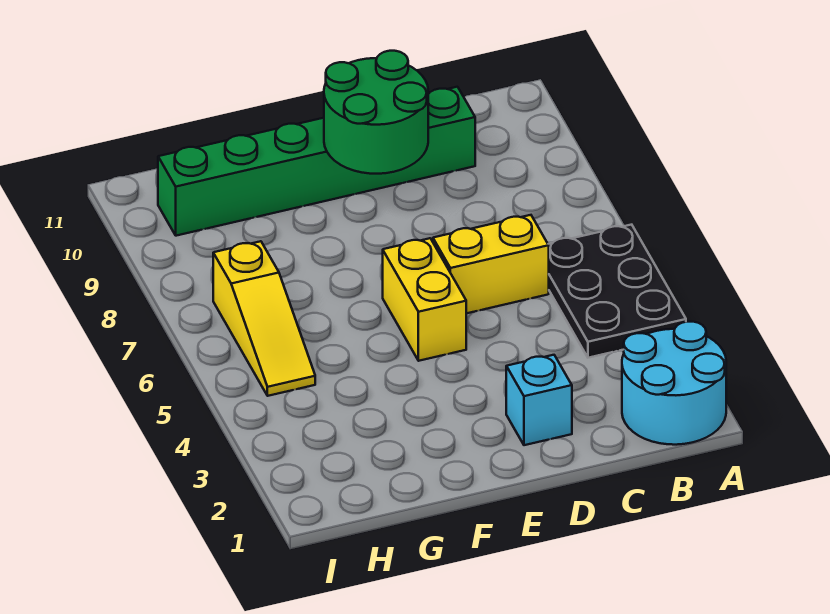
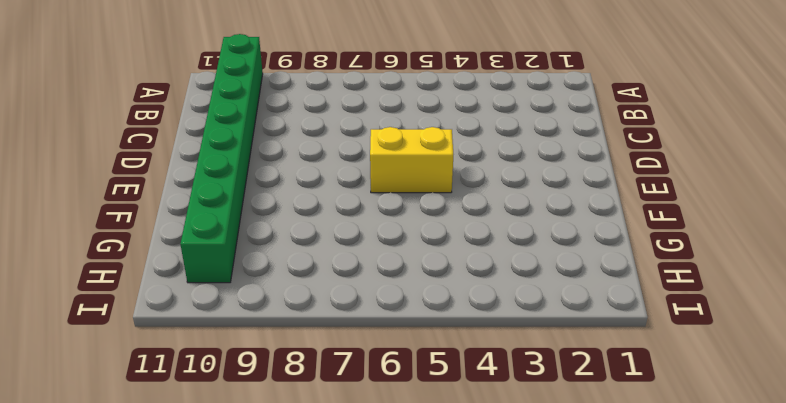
green brick A10:H10 level 1 -> green brick C10:H10 level 1
none -> cyan round brick A1:B2 level 1
none -> black plate A4:B6 level 1

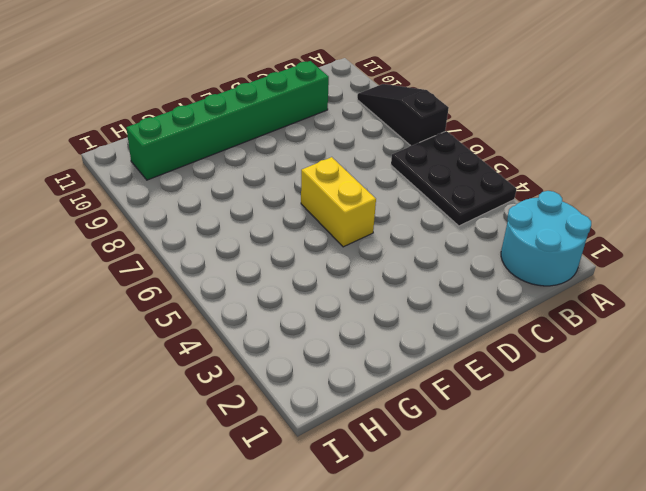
black slope A7:A9 level 1 top 7 -> none
none -> yellow brick C6:D6 level 1
none -> cyan brick D2 level 1

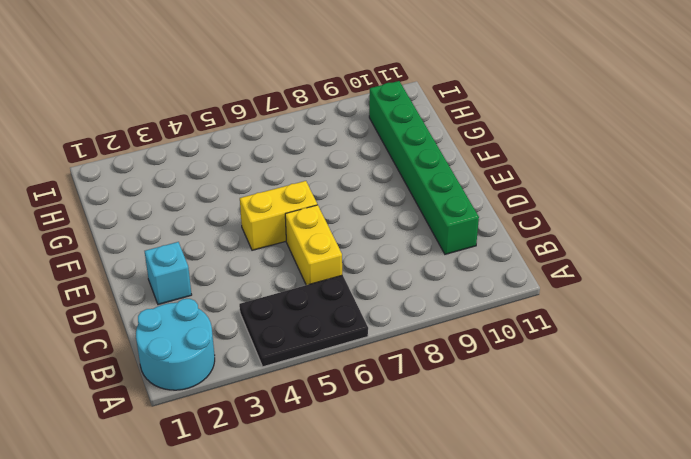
none -> yellow slope H5:H7 level 1 top 7
none -> green round brick D9:E10 level 2

